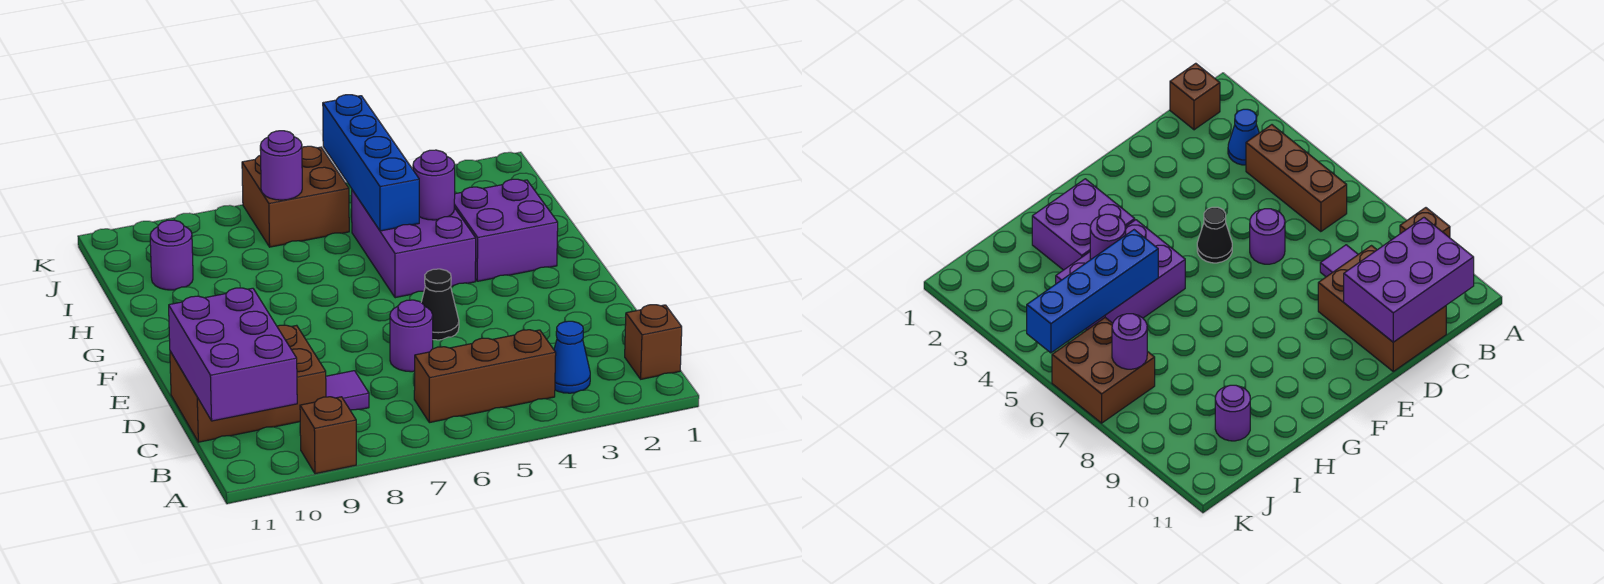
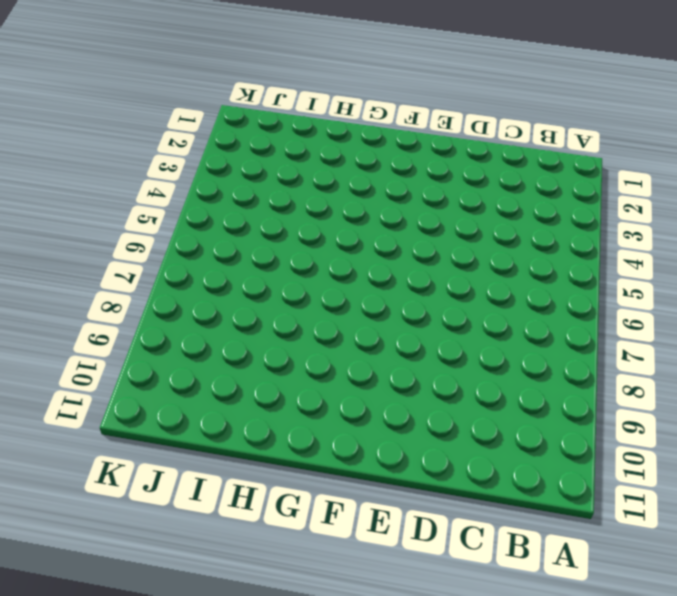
none -> brown brick A9 level 1
none -> brown brick B1 level 1
none -> blue cone B3 level 1

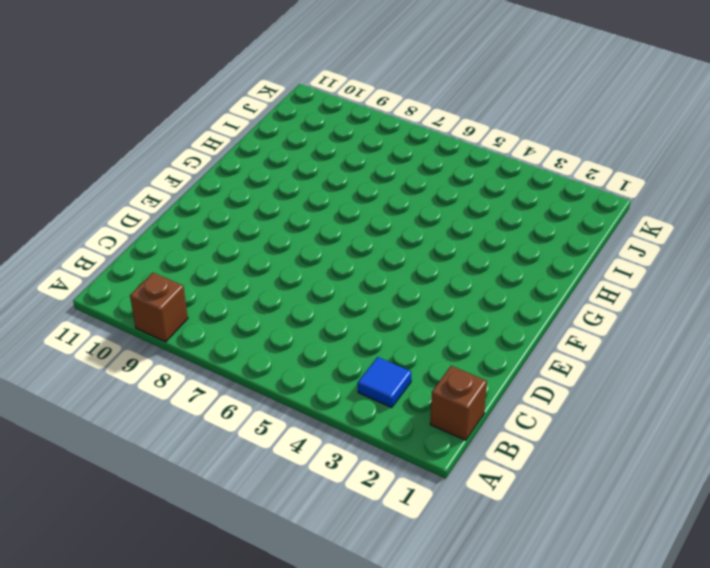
blue tile B3 level 1 -> blue cone B3 level 1
none -> brown brick B4:B6 level 1
none -> purple tile C8 level 1
none -> brown brick C9:D11 level 1

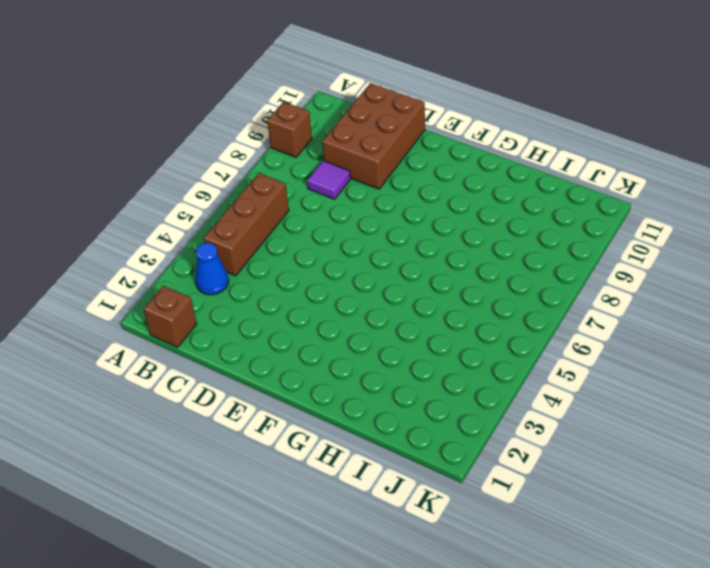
none -> purple round brick D6 level 1
none -> black cone E5 level 1
none -> purple brick G2:H3 level 1

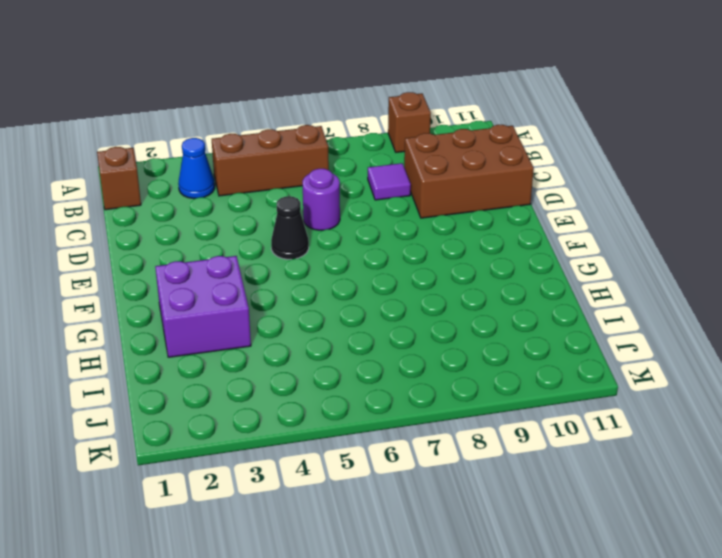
none -> purple brick G4:I5 level 1
none -> purple round brick I10 level 1
none -> brown brick J6:K7 level 1

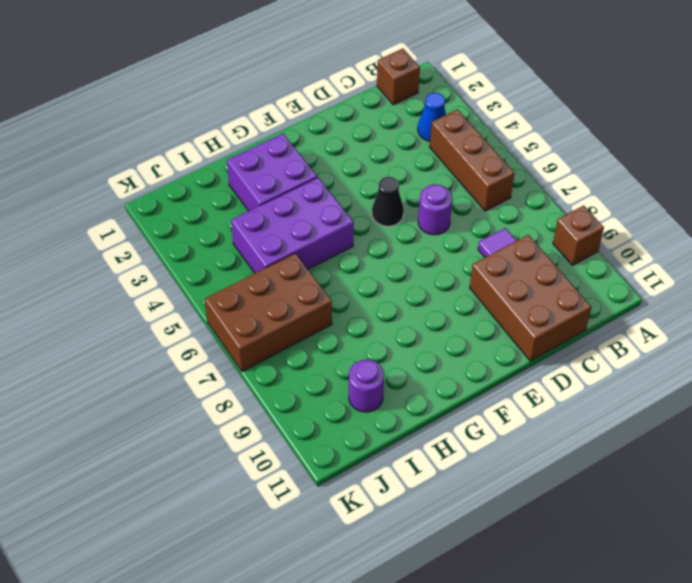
brown brick I6:K7 level 1 -> brown brick J6:K7 level 1
none -> purple brick B10:D11 level 2
none -> purple round brick H4 level 2
none -> blue brick H5:K5 level 2

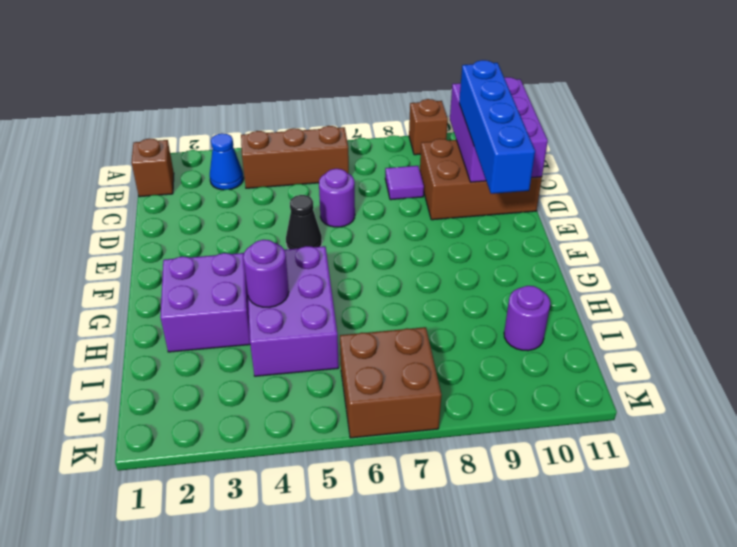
blue brick C10:F10 level 3 -> blue brick H5:K5 level 2
none -> purple round brick J7 level 2

